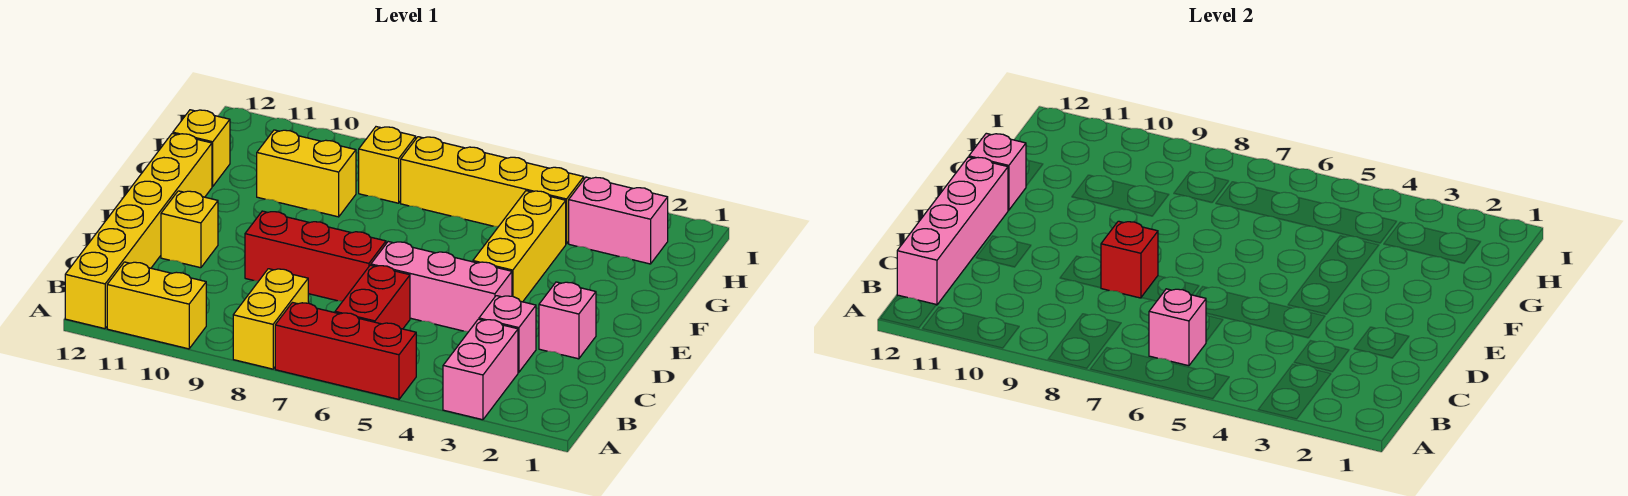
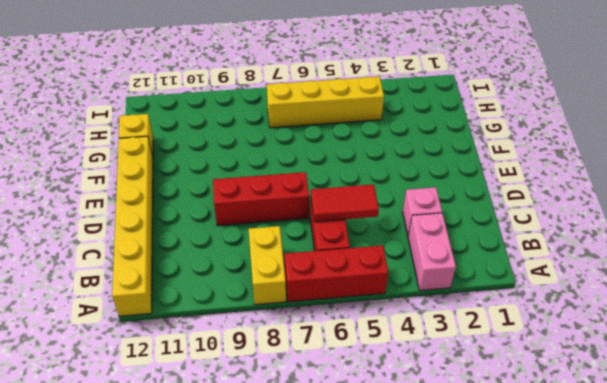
red tile C5:C6 level 2 -> none
none -> yellow brick A10:A11 level 1
none -> pink brick D2 level 1
none -> pink brick D4:D6 level 1

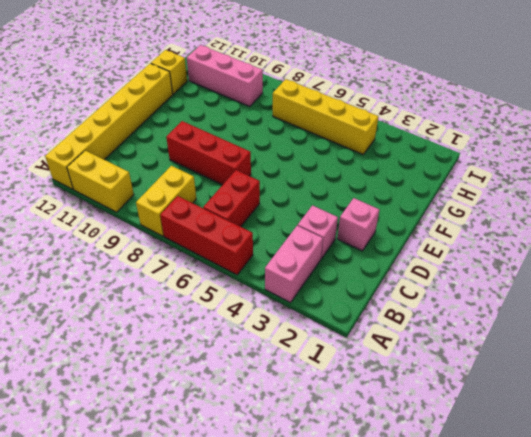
pink brick H9:H11 level 1 -> pink brick D4:D6 level 1
none -> yellow brick D11 level 1
none -> yellow brick E4:G4 level 1
none -> yellow brick G9:G10 level 1

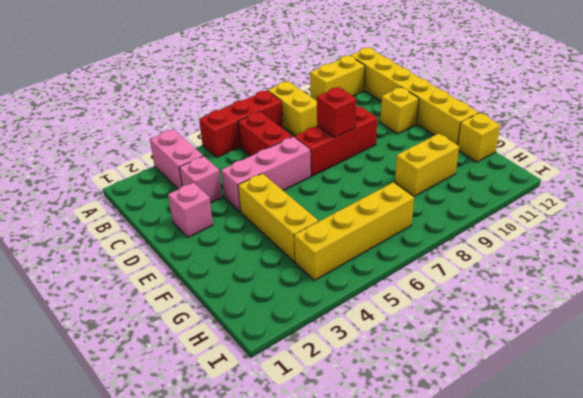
none -> pink brick H2:H3 level 1
none -> yellow brick H8 level 1
none -> pink brick B6 level 2

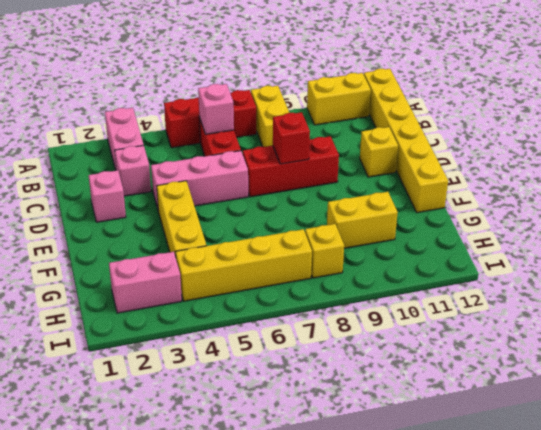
none -> yellow brick G12 level 1
none -> pink brick B12:E12 level 2
none -> pink brick F12 level 2

